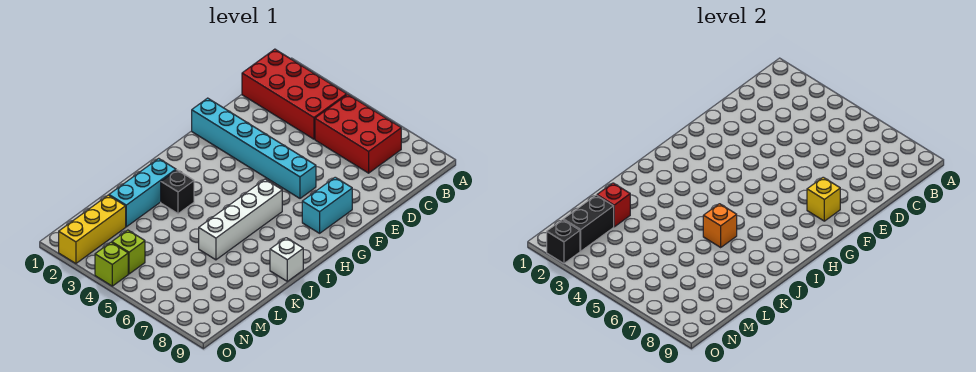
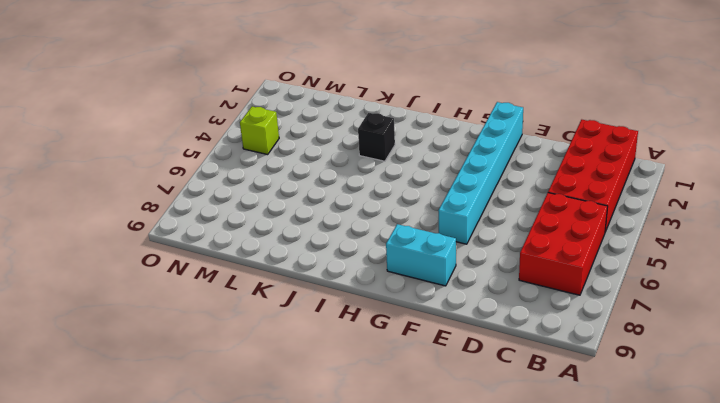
none -> white brick H6:K6 level 1
none -> cyan brick J2:L2 level 1
none -> white brick J9 level 1

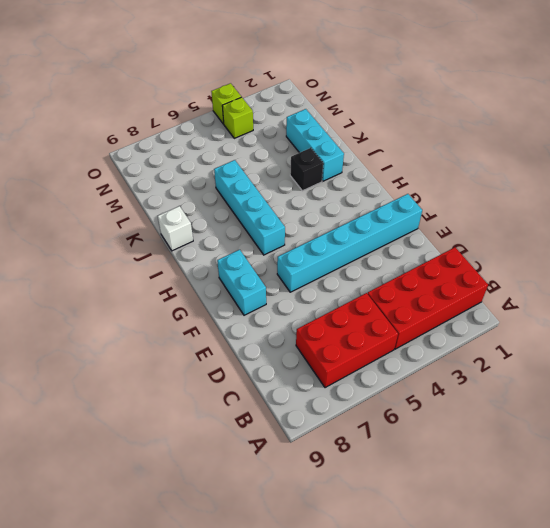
cyan brick H6:K6 level 1 -> white brick H6:K6 level 1
none -> yellow brick M2:O2 level 1
none -> yellow brick F8 level 2
none -> orange brick J6 level 2

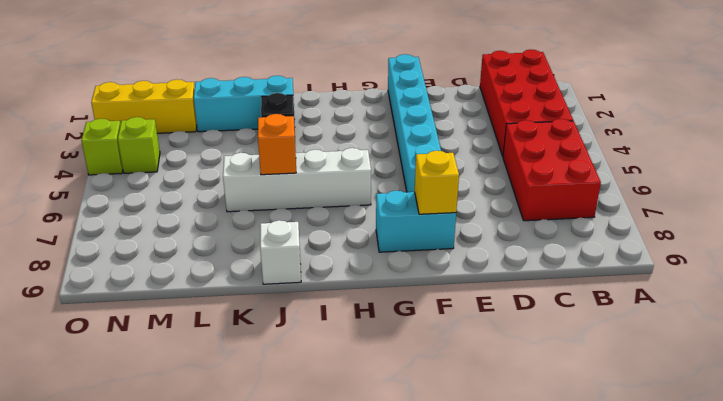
none -> red brick L2 level 2
none -> black brick M2:N2 level 2
none -> black brick O2 level 2

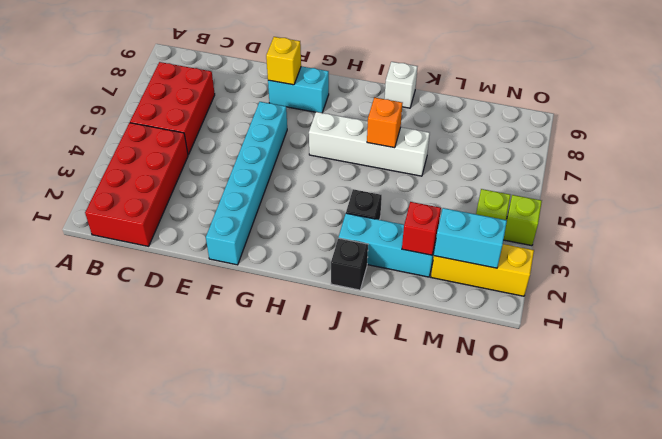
black brick J1 level 1 -> black brick O2 level 2
cyan brick M2:N2 level 2 -> black brick M2:N2 level 2

